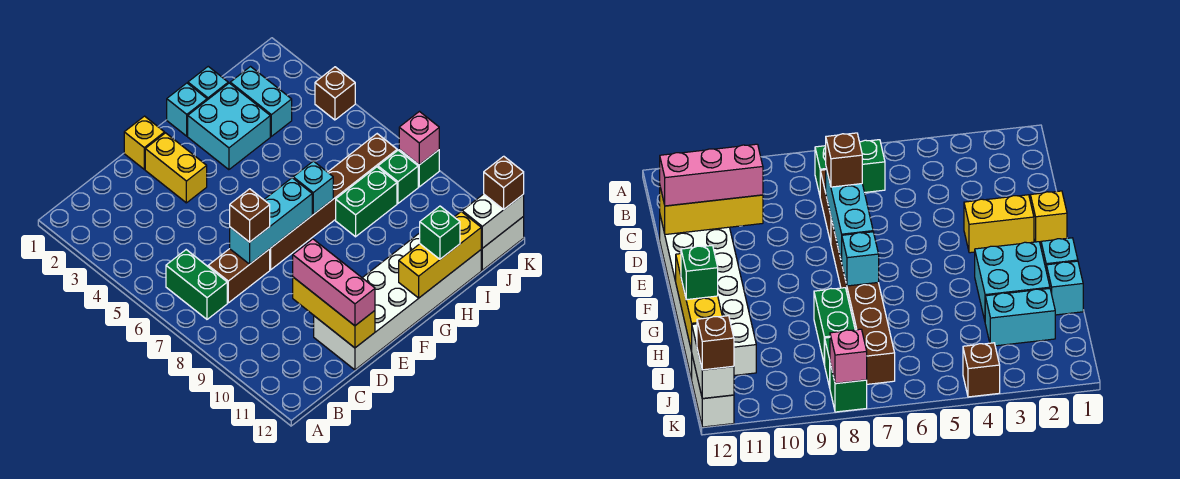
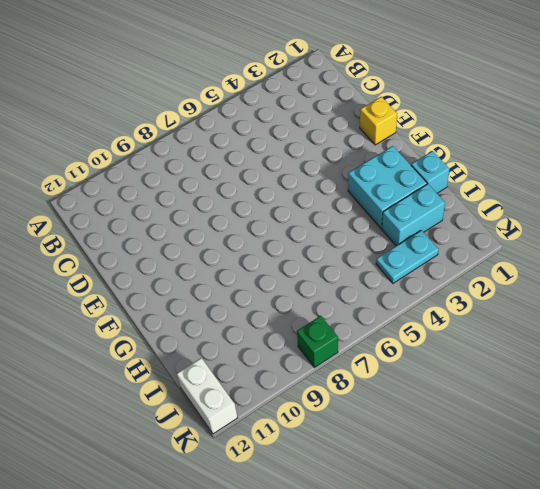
cyan plate J3:J4 level 1 -> none
none -> green brick B6:B7 level 1
none -> brown brick C7:D7 level 1
none -> white brick D11:I12 level 1

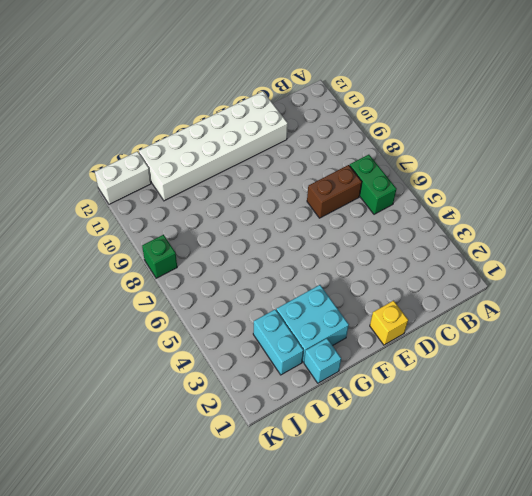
none -> yellow brick E2:E3 level 1
none -> brown brick E7:J7 level 1
none -> cyan brick G1 level 1

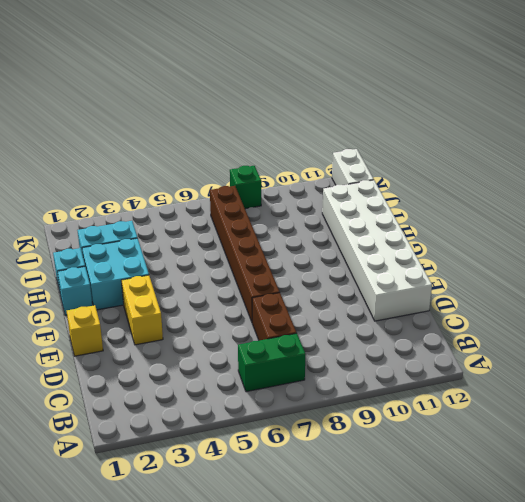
yellow brick E3:F3 level 1 -> yellow brick E2:E3 level 1
none -> green brick H8:I8 level 1
none -> green brick J8 level 1
none -> brown brick K4 level 1

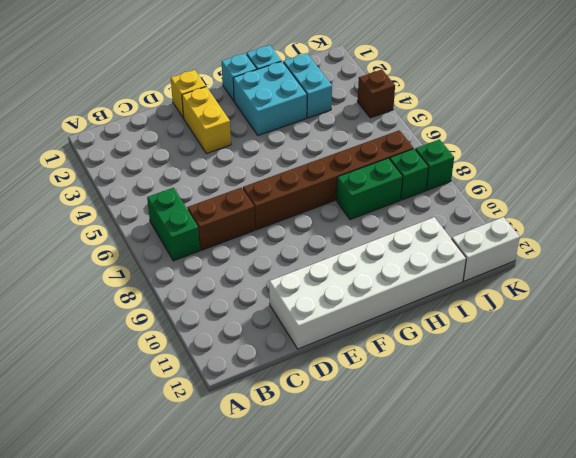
none -> cyan brick D7:F7 level 2
none -> yellow brick D10:D12 level 2
none -> cyan brick G7 level 2

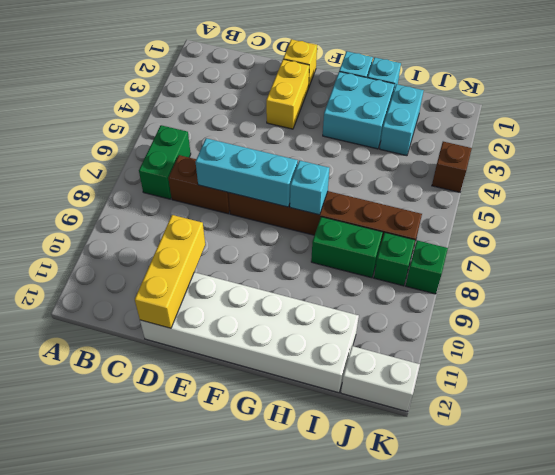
none -> yellow brick G12:I12 level 2
none -> white brick J12:K12 level 2
none -> pink brick K8 level 2

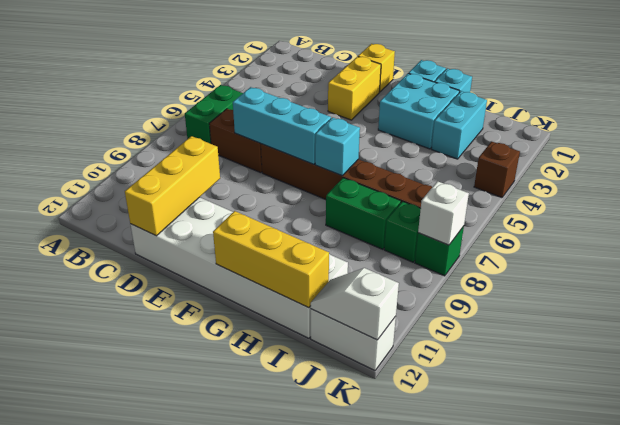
white slope J12:K12 level 2 top K -> white brick J12:K12 level 2
white brick K8 level 2 -> pink brick K8 level 2
none -> brown brick D7 level 3
none -> pink brick D10:D12 level 3
none -> green brick H12 level 3

